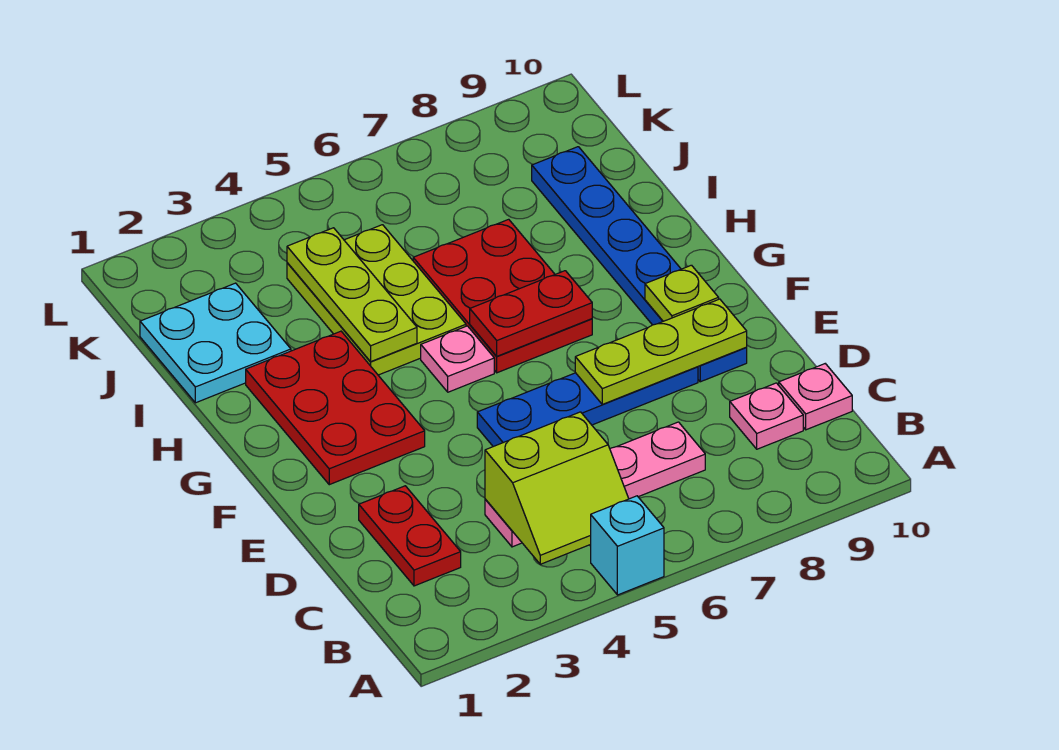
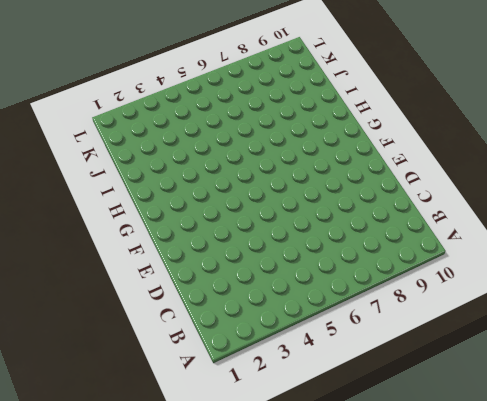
none -> cyan brick A5 level 1
none -> red plate C2:D2 level 1
none -> pink plate C4:C7 level 1

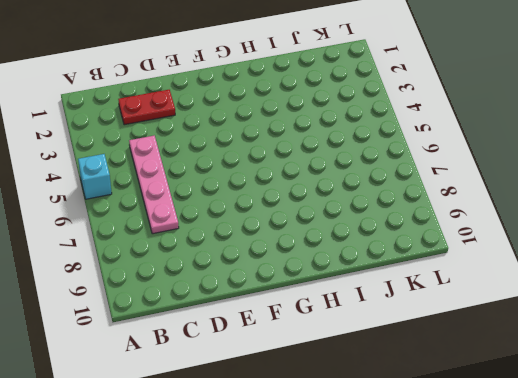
none -> pink plate C9 level 1
none -> pink plate C10 level 1
none -> blue plate E5:E8 level 1

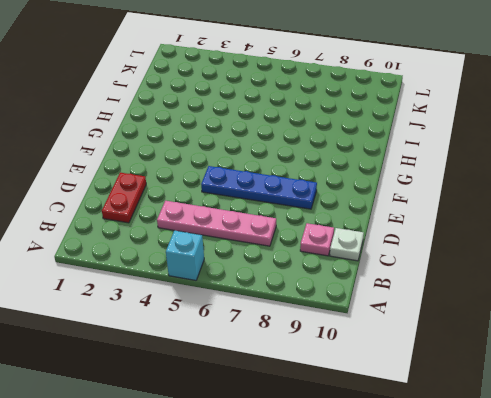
white plate C10 level 1 -> pink plate C10 level 1
none -> blue plate E9:J9 level 1
none -> red plate F2:H3 level 1
none -> pink plate G5 level 1

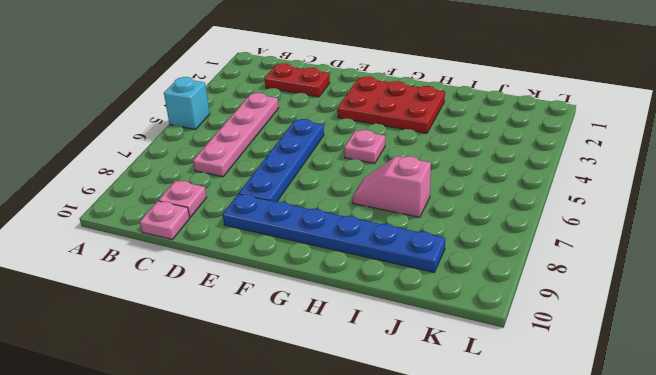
pink slope H7:I7 level 1 top I -> red plate G6:I7 level 1
none -> lime plate H4:J5 level 1
none -> cyan plate I1:J2 level 1
none -> lime slope B4:C5 level 2 top C

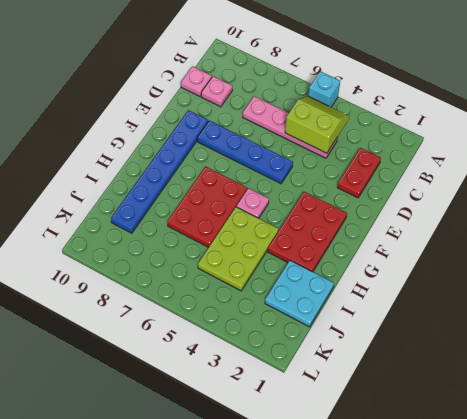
none -> lime plate E7:E9 level 2
none -> lime plate F9 level 2
none -> red plate G6:G7 level 2

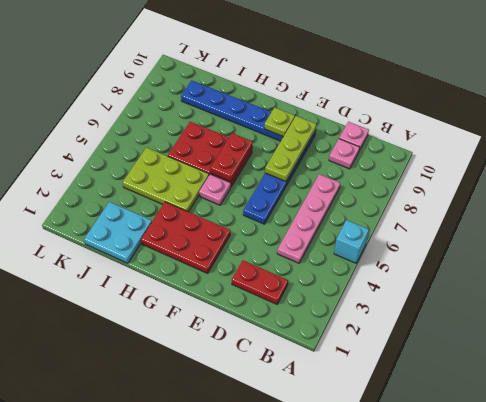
none -> lime slope B4:C5 level 2 top C
none -> lime plate H4:J4 level 2

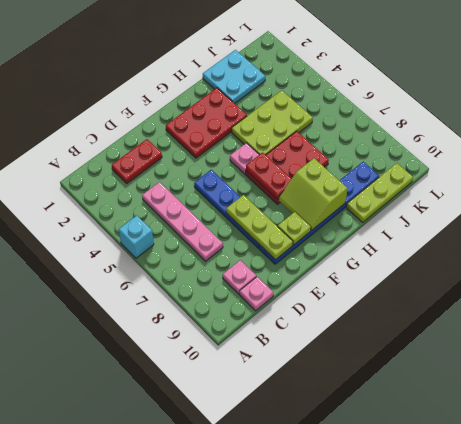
lime slope G8:H9 level 2 top H -> lime slope B4:C5 level 2 top C
lime plate I10:K10 level 1 -> lime plate H4:J4 level 2

